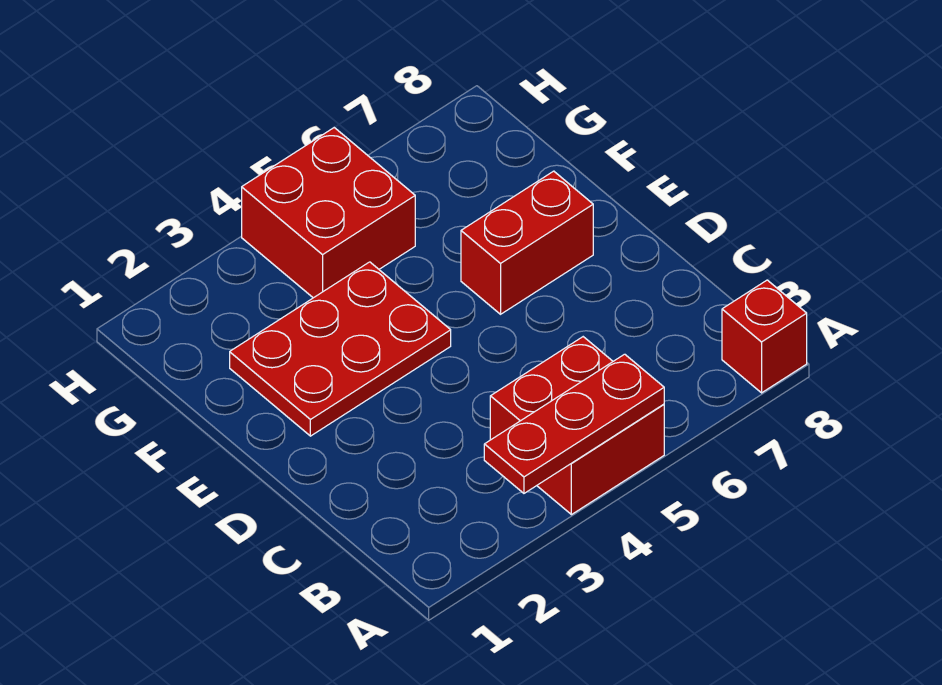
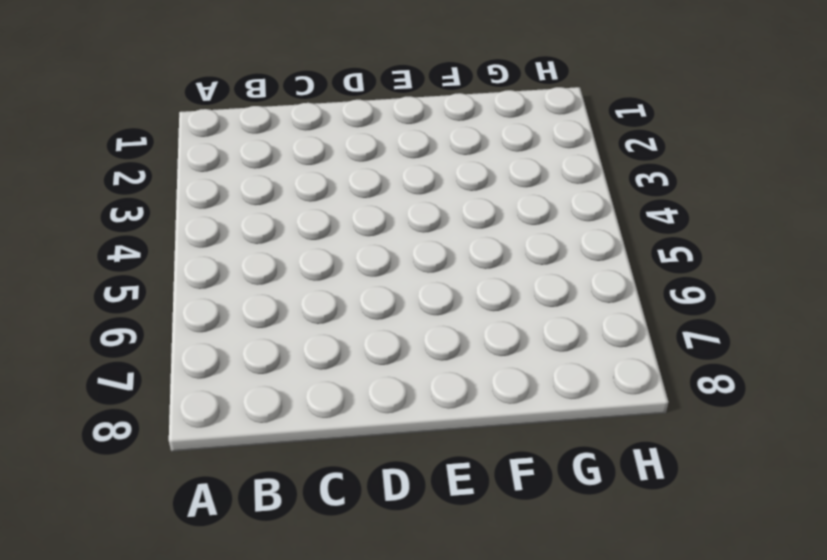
none -> red brick A4:B5 level 1
none -> red brick A8 level 1

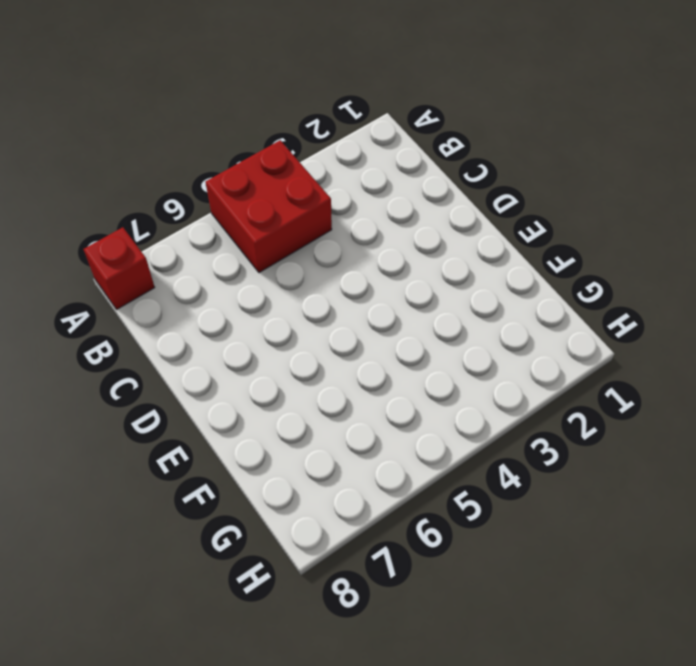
none -> red plate E2:F4 level 1
none -> red brick E6:E7 level 1

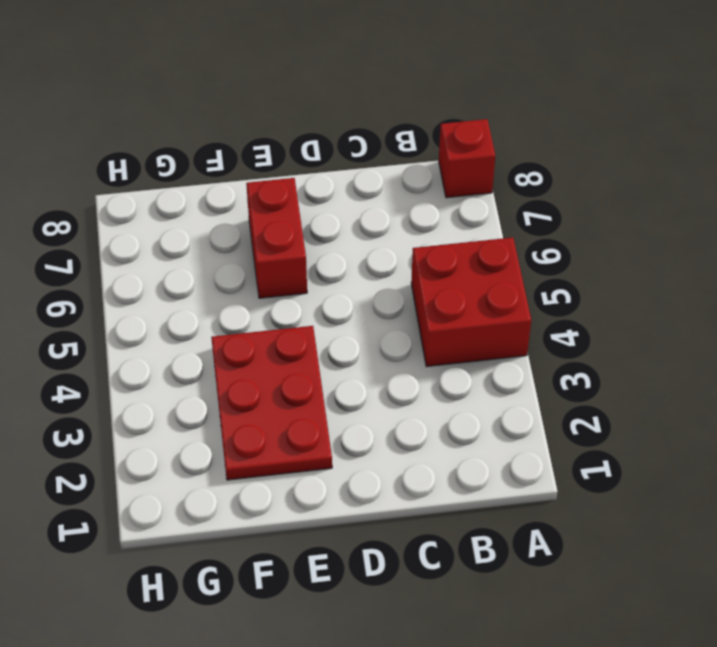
none -> red brick G4:H5 level 1
none -> red plate A3:A5 level 2

